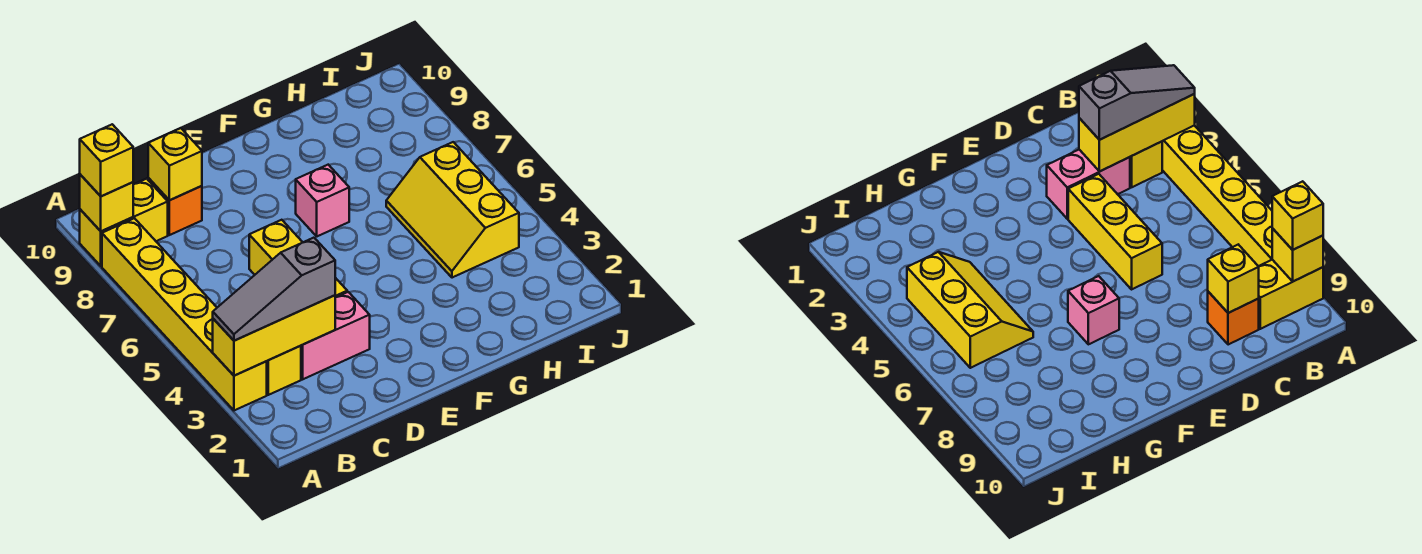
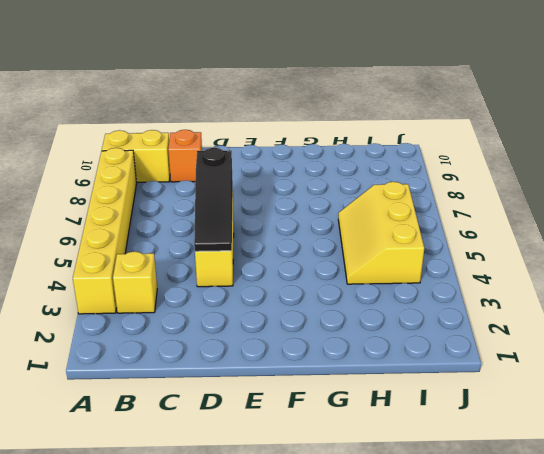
black slope D4:D6 level 2 top 6 -> none
none -> pink brick C3:D3 level 1
none -> pink brick F7 level 1
none -> yellow brick A3:C3 level 2

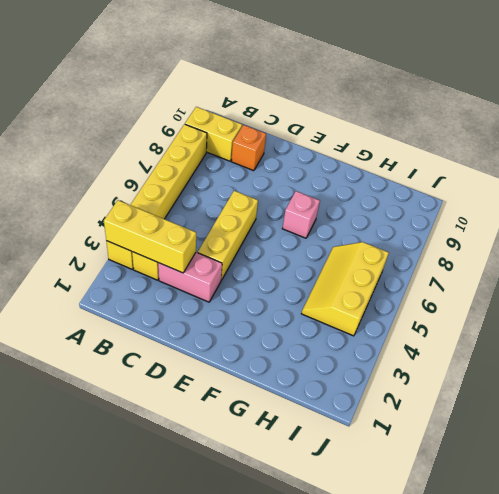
none -> yellow brick A9 level 2
none -> yellow brick C9 level 2
none -> grey slope A3:C3 level 3 top C

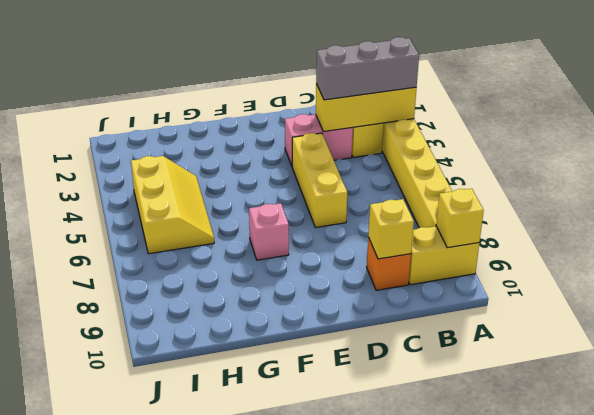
grey brick A3:C3 level 3 -> grey slope A3:C3 level 3 top C
none -> yellow brick A9 level 3

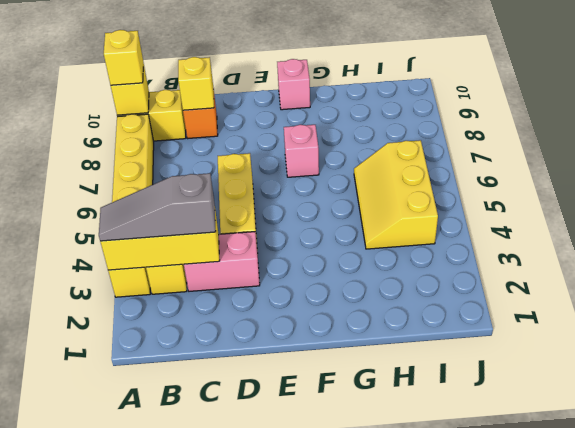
pink brick F10 level 1 -> none

